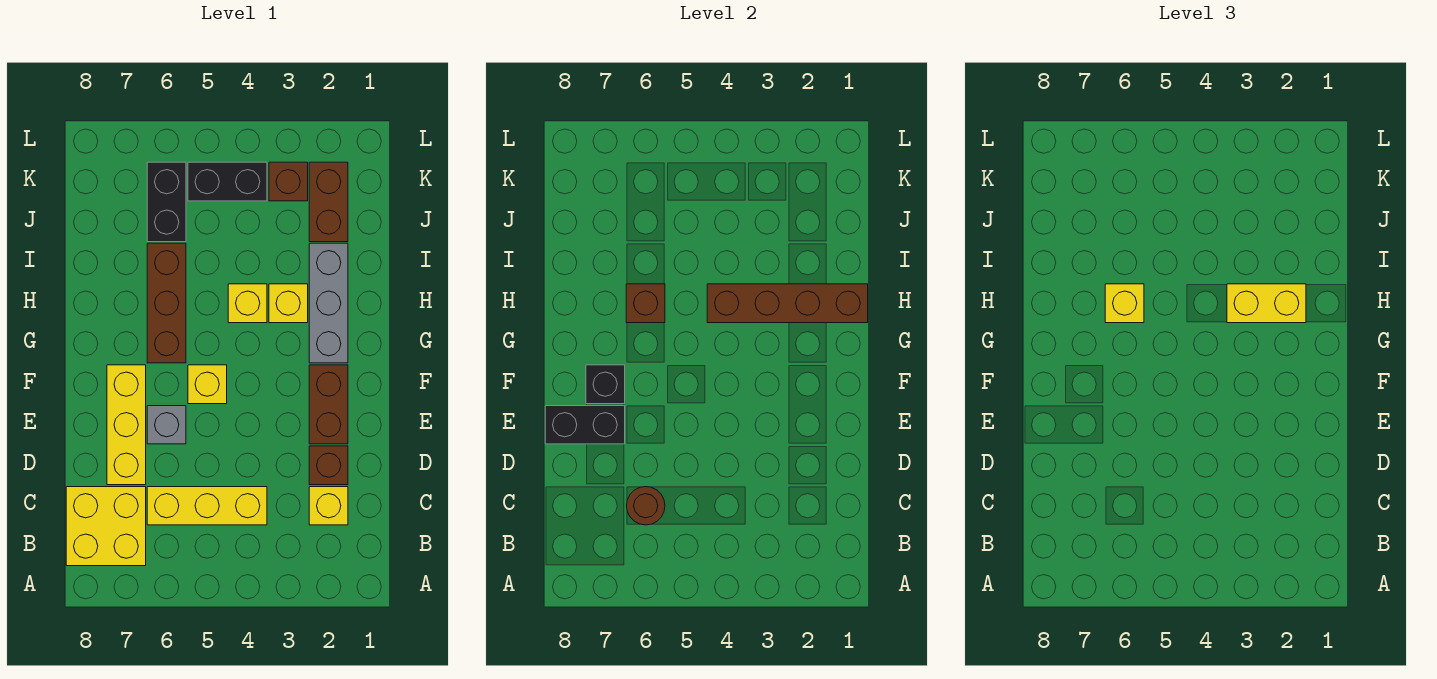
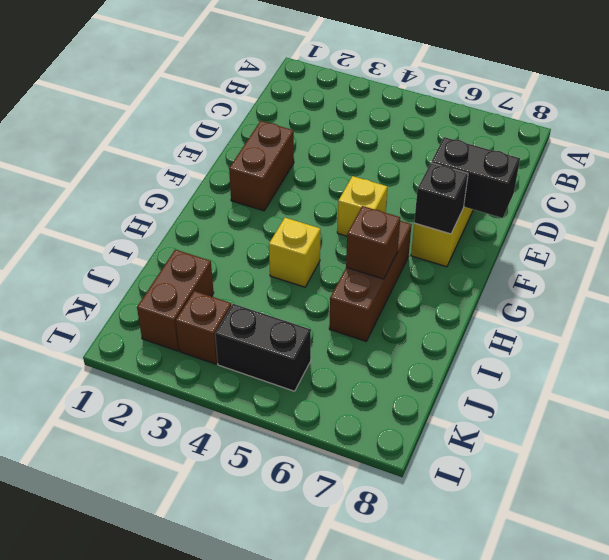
none -> yellow brick B7:C8 level 1
none -> yellow brick C2 level 1
none -> yellow brick C4:C6 level 1

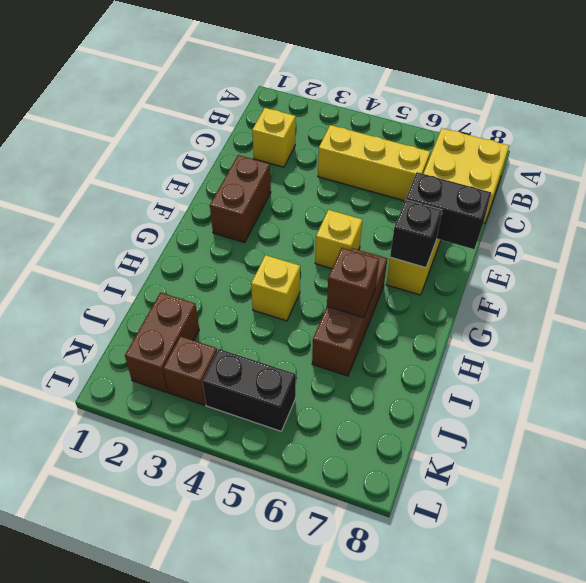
none -> brown brick D2 level 1
none -> grey brick E6 level 1
none -> grey brick G2:I2 level 1

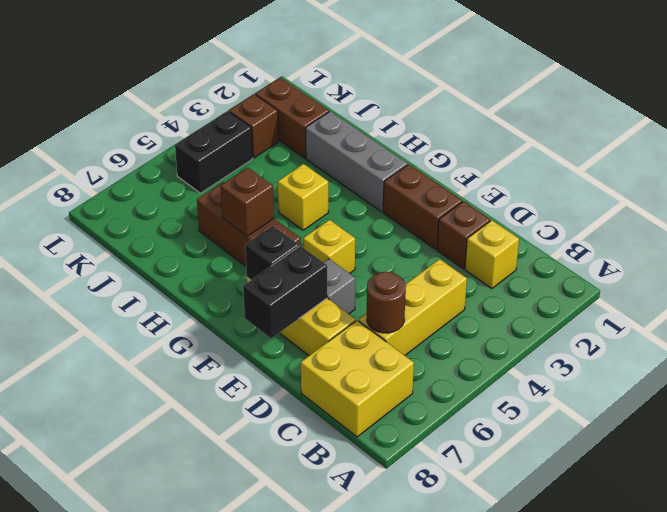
none -> yellow brick H3 level 1
none -> black brick J6:K6 level 1
none -> brown brick H1:H4 level 2

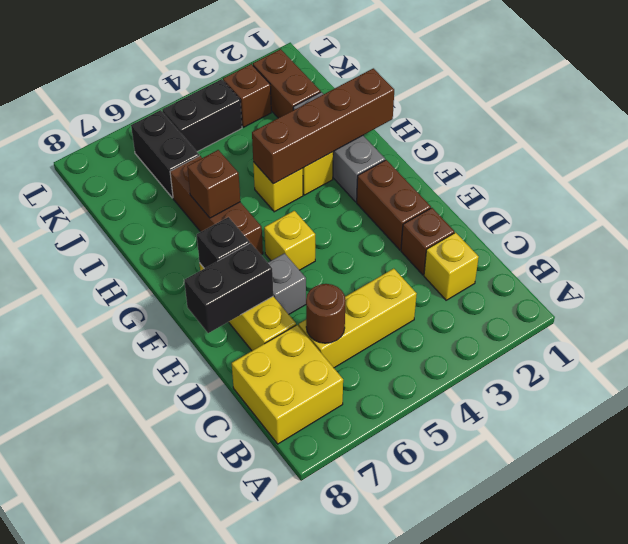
none -> yellow brick H2:H3 level 3
none -> yellow brick H6 level 3

